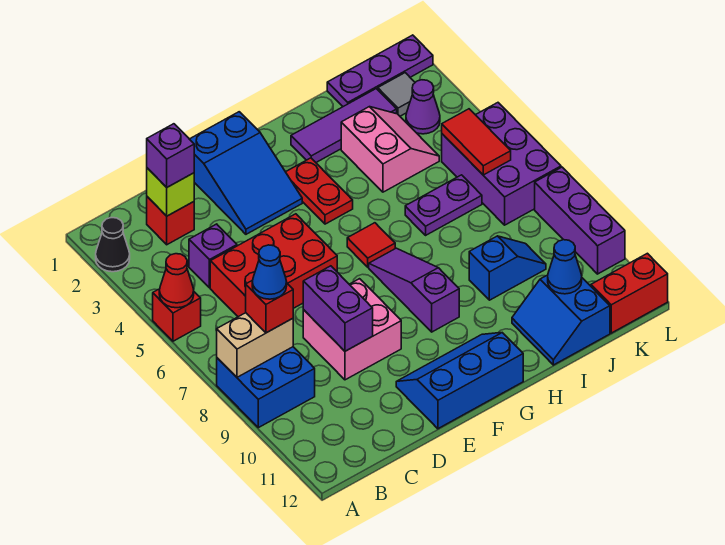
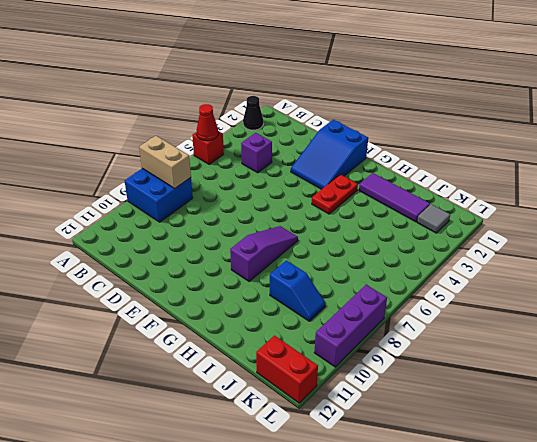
none -> red brick C2 level 1
none -> red brick C5:E6 level 1
none -> pink brick D8:E9 level 1
none -> blue slope E11:G12 level 1 top 12

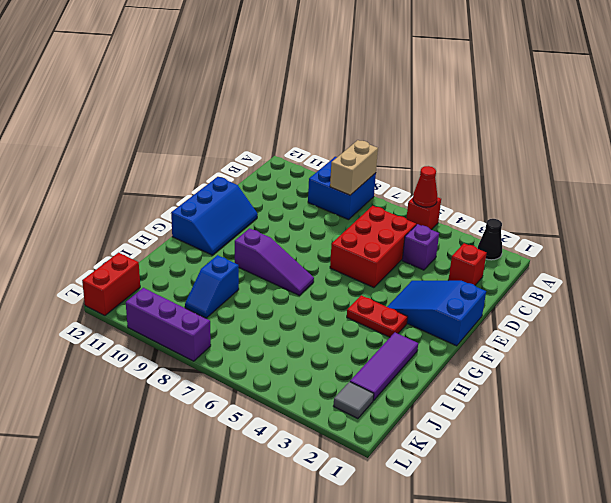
none -> pink brick D8:E9 level 1
none -> red tile G6 level 1
none -> pink slope I3:J4 level 1 top I
none -> purple plate I6:J6 level 1

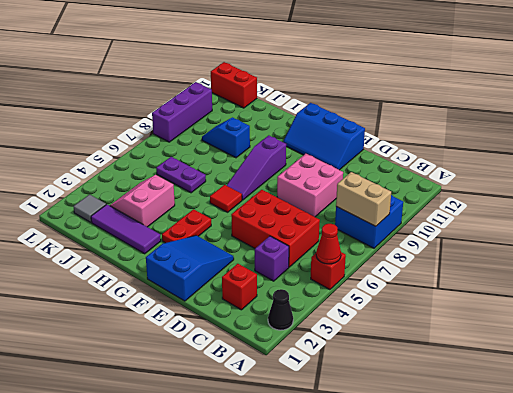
none -> blue slope I11:J12 level 1 top J
none -> purple plate J1:L1 level 1
none -> purple cone K3 level 1
none -> purple brick K5:L7 level 1

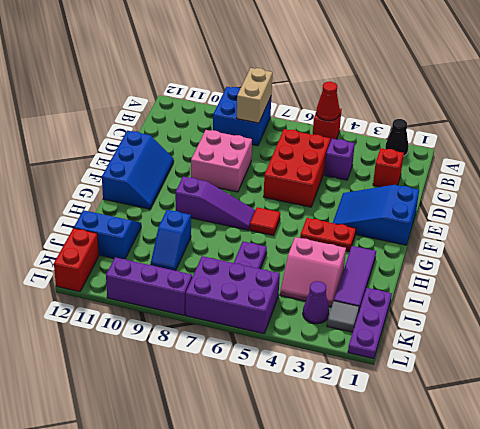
none -> lime brick C2 level 2
none -> purple brick D8:D9 level 2
none -> blue cone J11 level 2
none -> red tile K5:K6 level 2

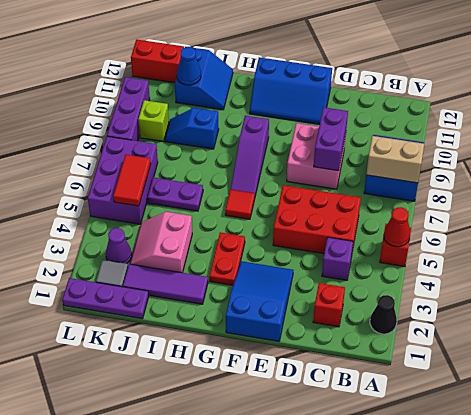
lime brick K9 level 1 -> lime brick C2 level 2
none -> red brick B8 level 3
none -> purple brick C2 level 3
none -> blue cone B8 level 4

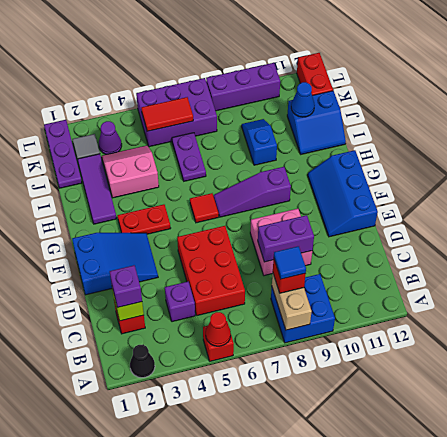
blue tile B8 level 4 -> blue cone B8 level 4

